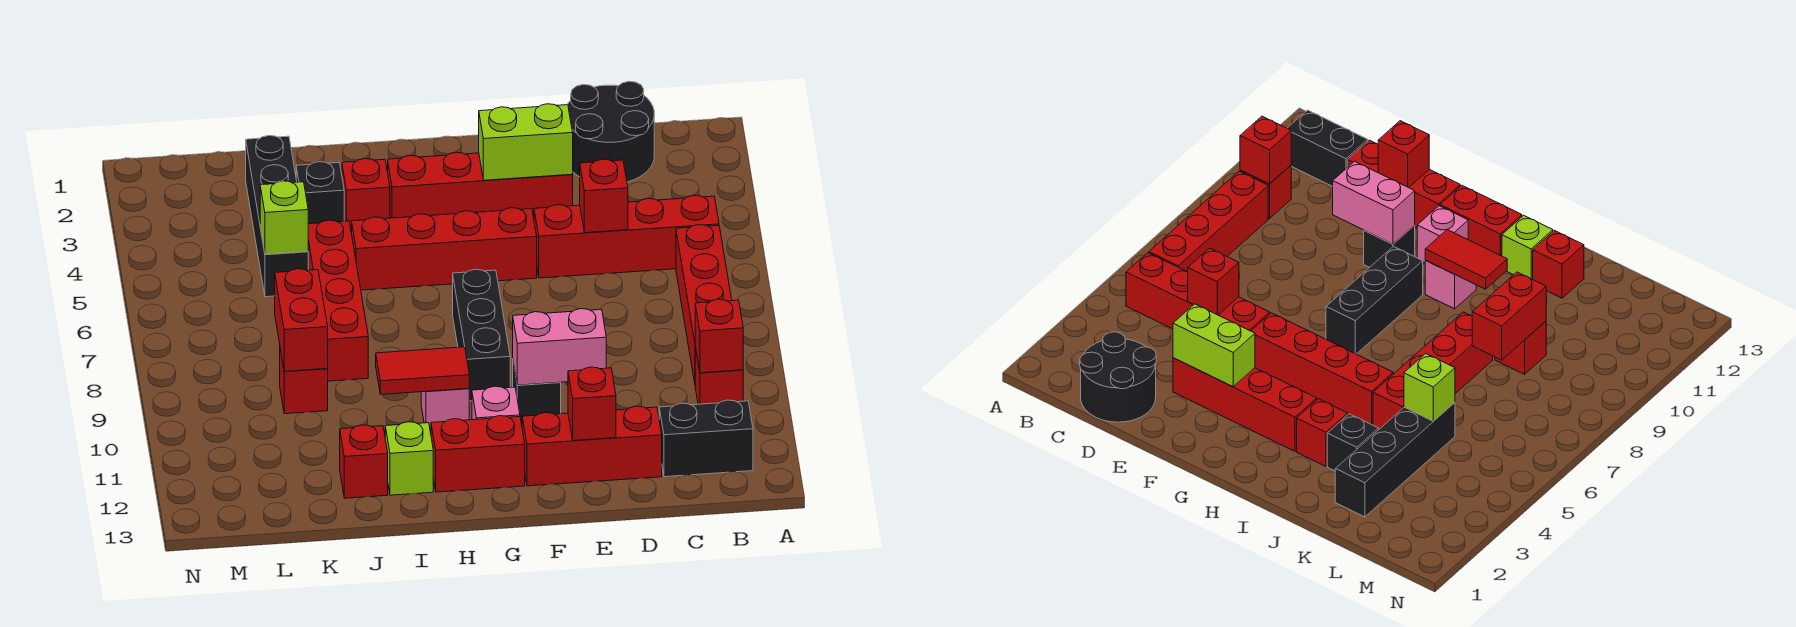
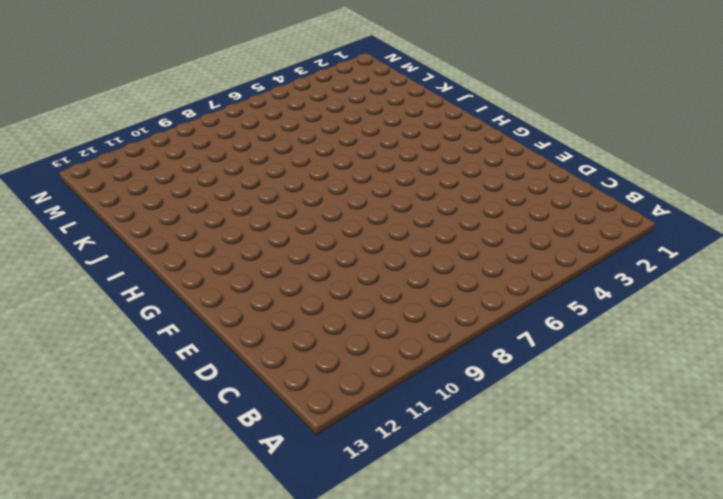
none -> red brick B5:E5 level 1
none -> red brick B6:B9 level 1
none -> red brick B10 level 1

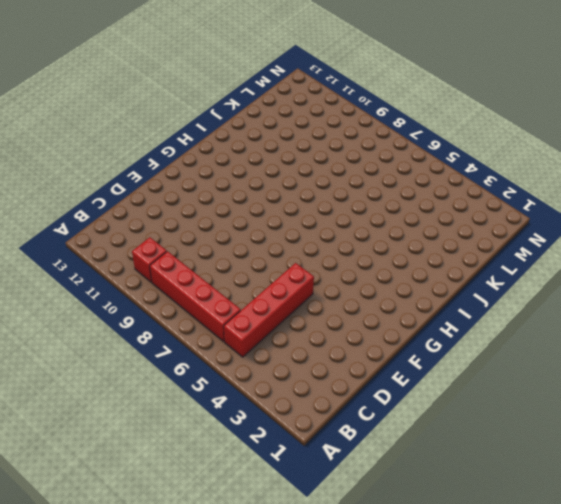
none -> black brick B12:C12 level 1
none -> black round brick C1:D2 level 1
none -> red brick D12:F12 level 1

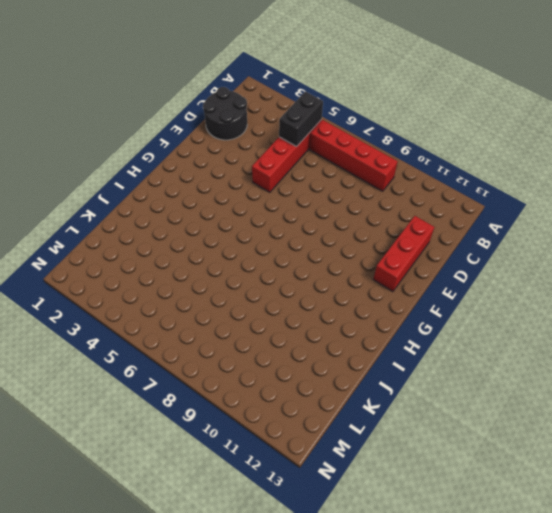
black brick B5:C5 level 2 -> black brick B12:C12 level 1
none -> red brick B10 level 1
none -> red brick E3:H3 level 1
none -> red brick F5:I5 level 1

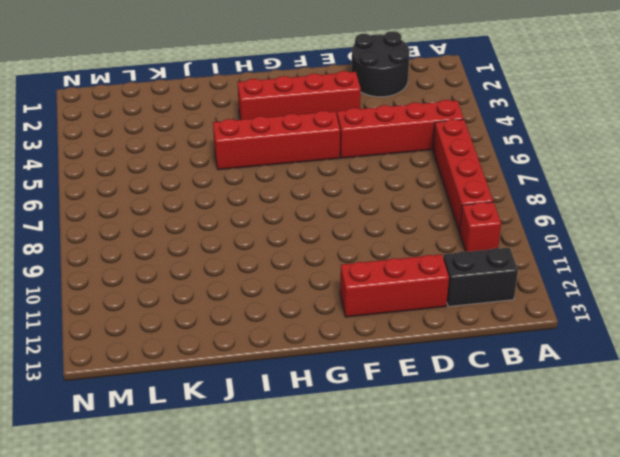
none -> black brick F10 level 1
none -> black brick G7:G9 level 1
none -> pink brick G11 level 1

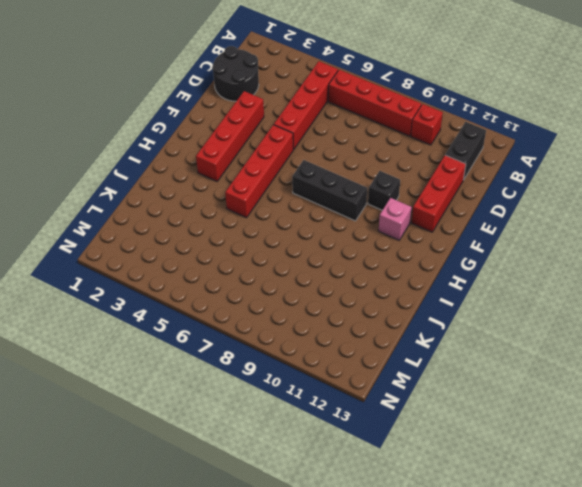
none -> red brick G12:H12 level 1
none -> pink brick H10 level 1
none -> red brick I3 level 1

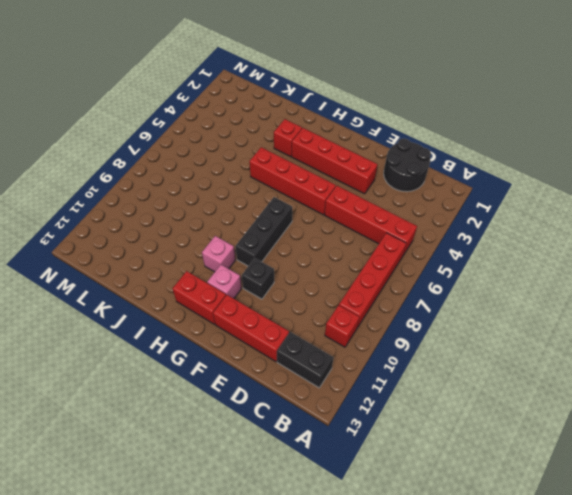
none -> lime brick I12 level 1
none -> black brick J3 level 1
none -> red brick J5:J8 level 1

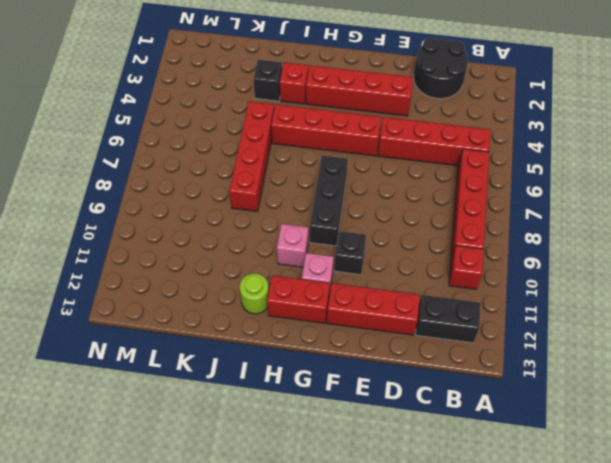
lime round brick I12 level 1 -> lime brick I12 level 1
none -> red brick J12 level 1
none -> black brick K2:K5 level 1
none -> red brick K9 level 1

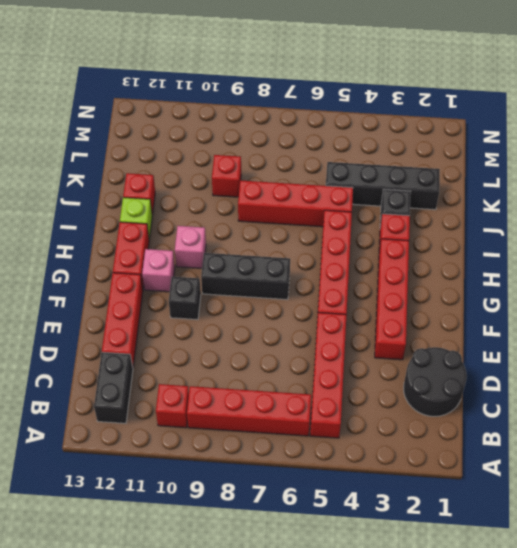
none -> red brick B10 level 2
none -> red brick D5 level 2
none -> lime brick E3:F3 level 2

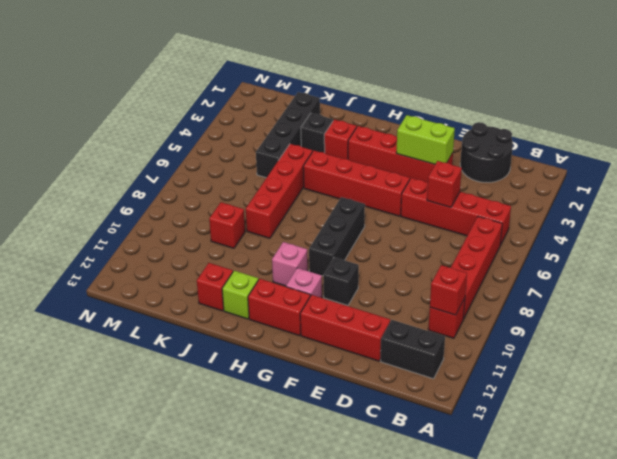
none -> pink brick E10:F10 level 2
none -> red brick E12 level 2
none -> red tile H10:I10 level 2

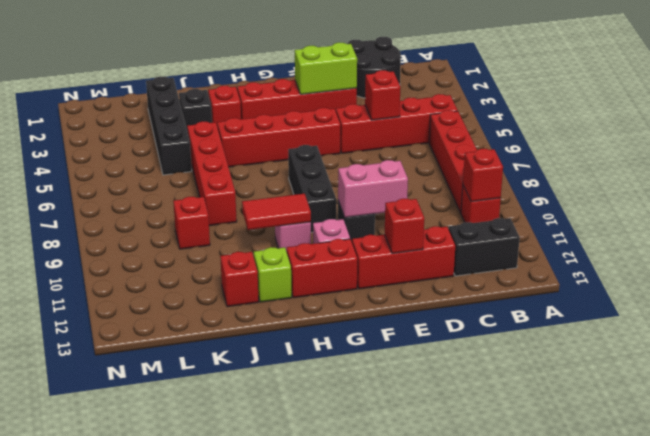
none -> lime brick K5 level 2
none -> red brick K8:K9 level 2

